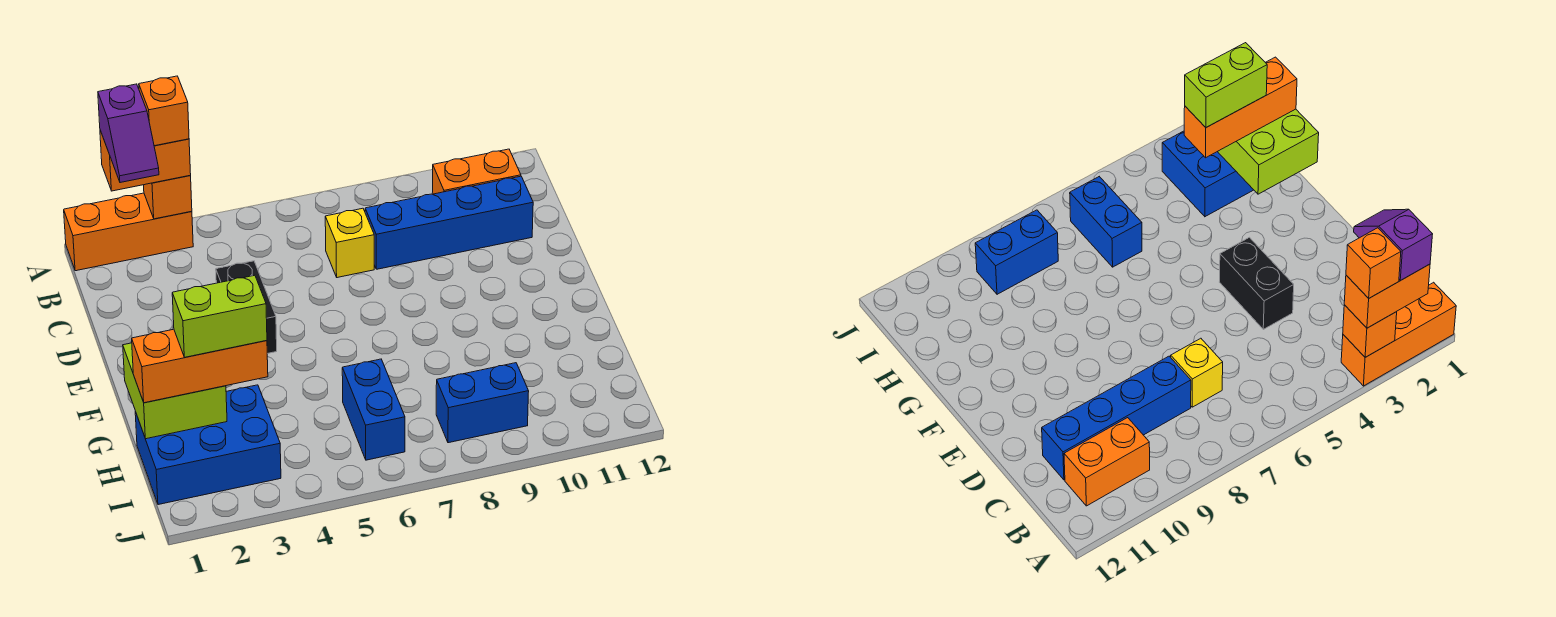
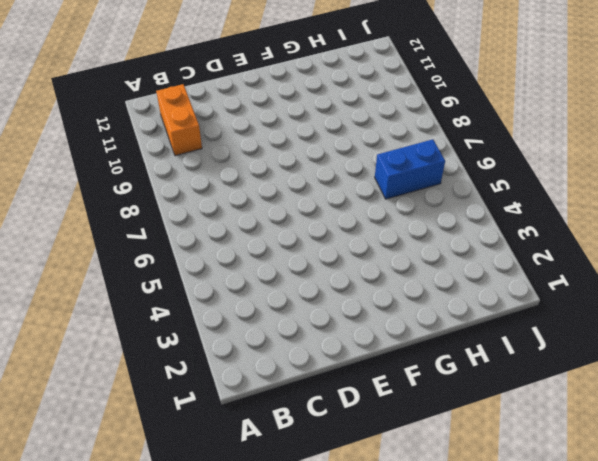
none -> orange brick A1:A3 level 1
none -> yellow brick C7 level 1
none -> blue brick C8:C11 level 1

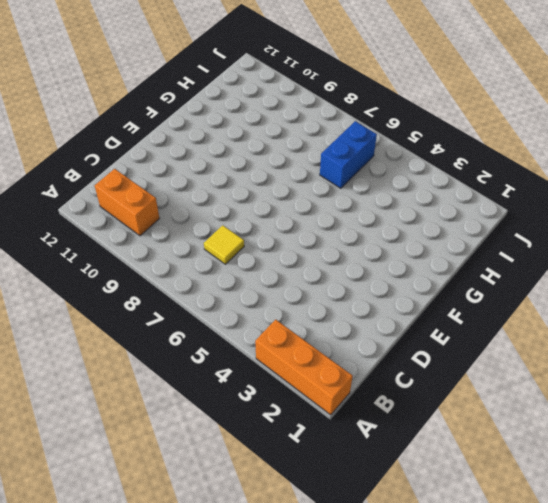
yellow tile C7 level 1 -> yellow brick C7 level 1
none -> blue brick C8:C11 level 1
none -> black brick D4:E4 level 1
none -> blue brick H1:I3 level 1

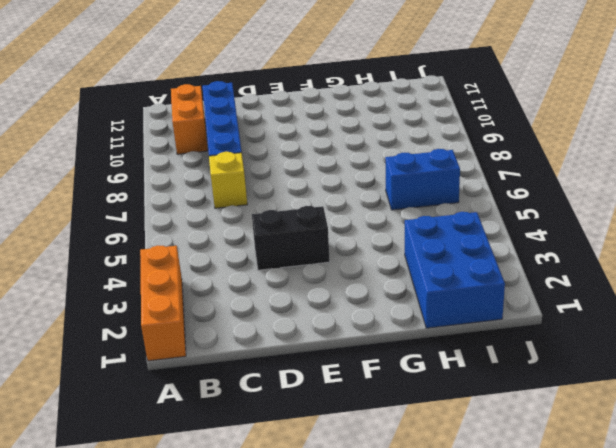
none -> blue brick I8:I9 level 1
none -> orange brick A3 level 2
none -> lime brick G1:H2 level 2

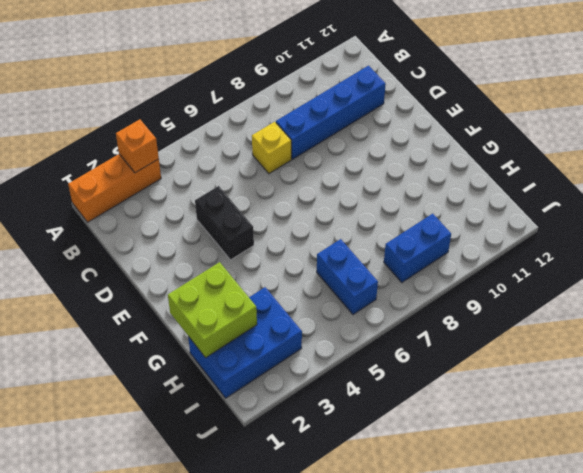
none -> orange brick B10:B11 level 1
none -> orange brick A2:A3 level 3
none -> orange brick H1:H3 level 3

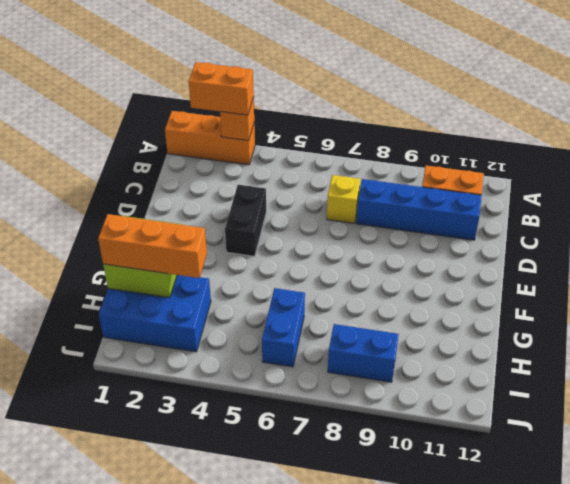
none -> purple slope A2:B2 level 4 top A
none -> orange brick A3 level 4
none -> lime brick H2:H3 level 4

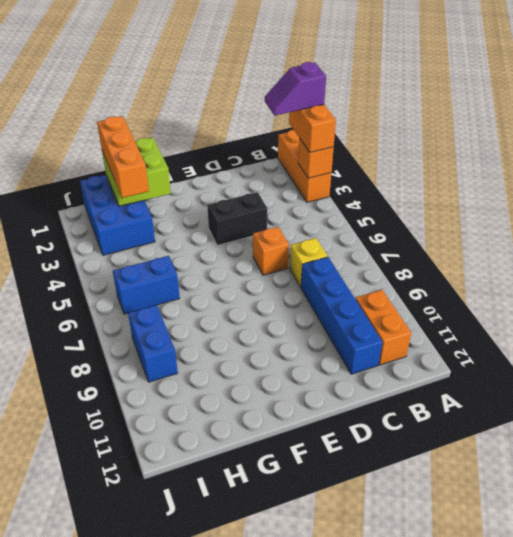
orange brick D6 level 1 -> orange brick A3 level 4
none -> lime brick H2:H3 level 4

